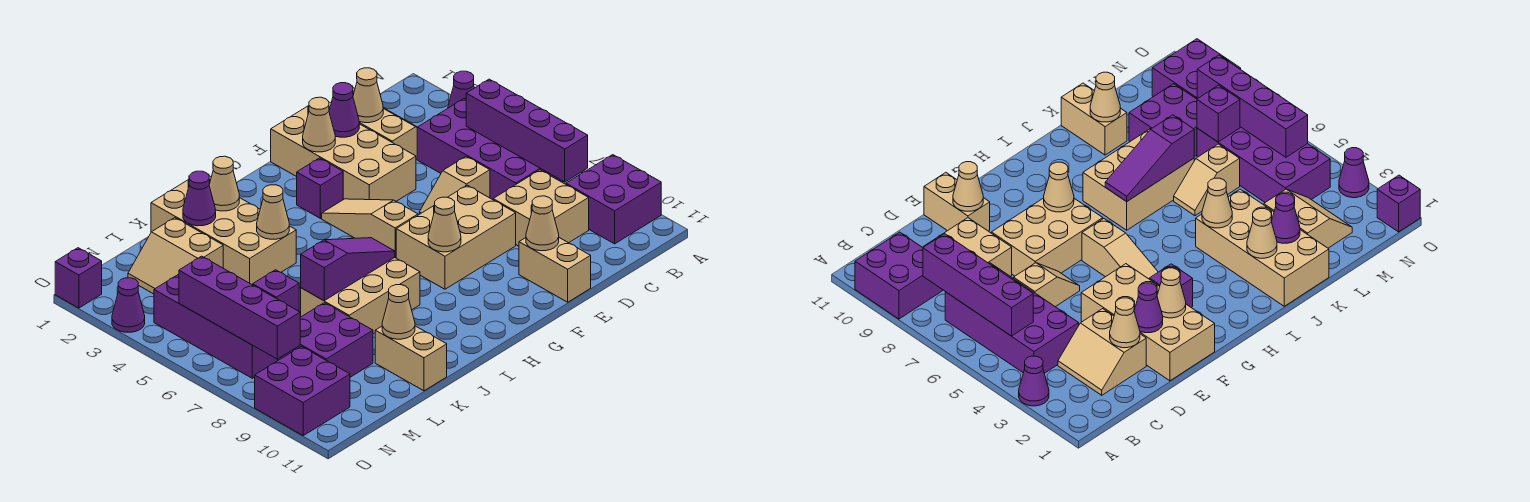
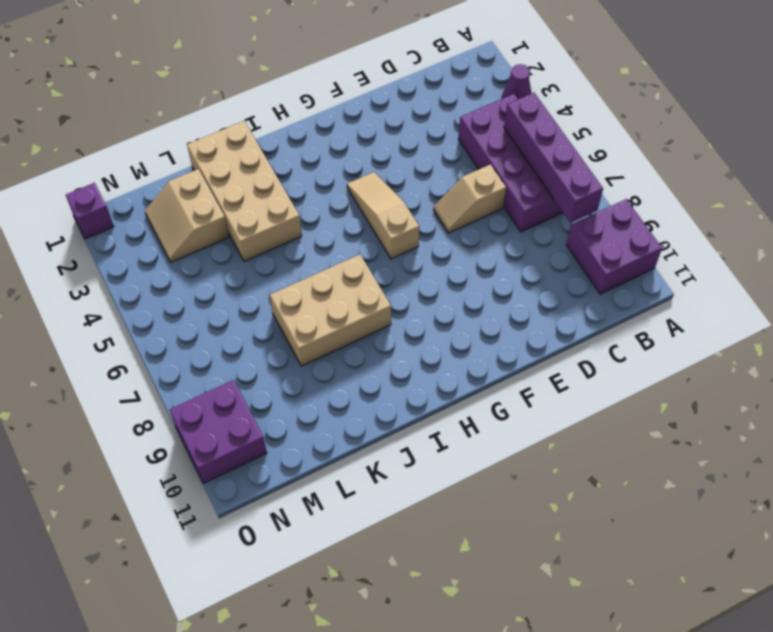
none -> tan slope C2:D3 level 1 top D
none -> tan brick C8:D9 level 1
none -> tan brick E1:F4 level 1
none -> tan brick E7:G8 level 1

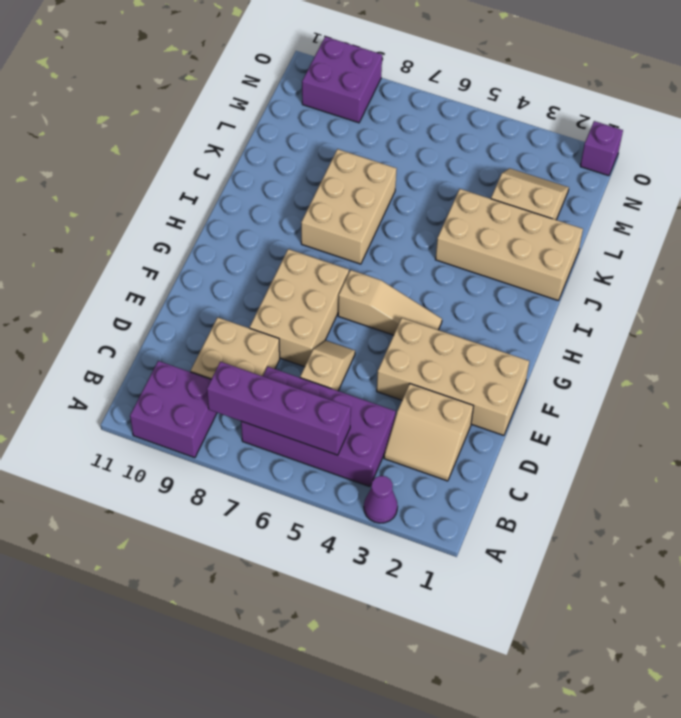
none -> tan brick E10:E11 level 1
none -> purple brick G3 level 1
none -> tan slope K6:L6 level 1 top L
none -> tan brick K10:K11 level 1

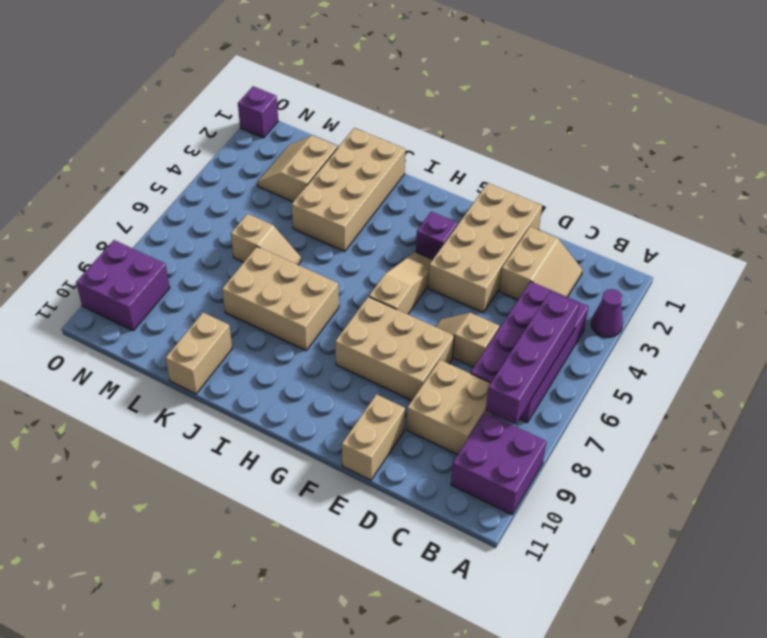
none -> purple brick L8:M9 level 1
none -> purple brick M4:N7 level 1
none -> purple cone O3 level 1
none -> tan cone D2 level 2

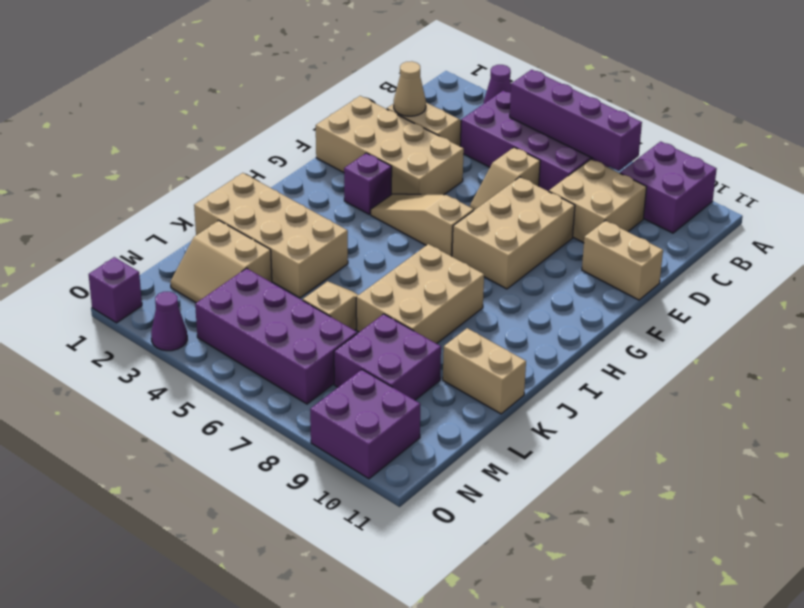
none -> purple cone E2 level 2
none -> tan cone E10 level 2
none -> tan cone F2 level 2
none -> tan cone G8 level 2

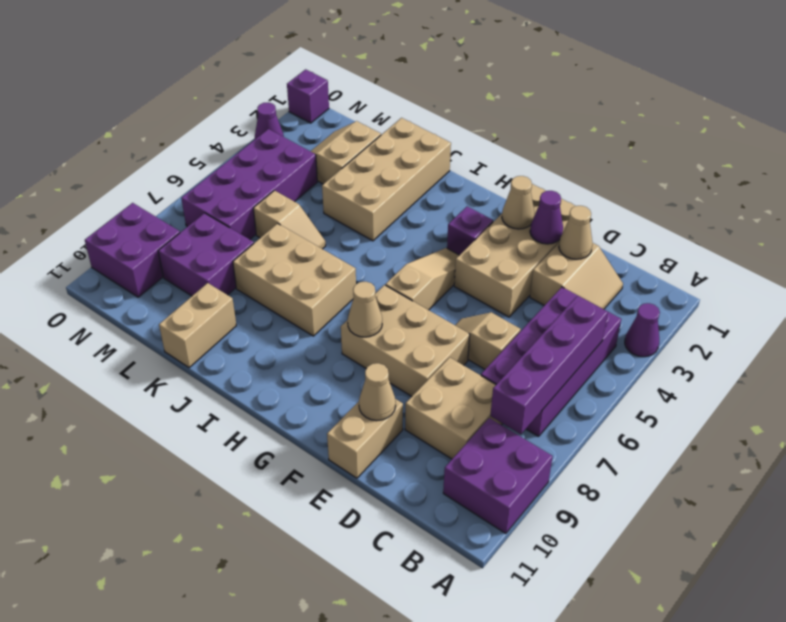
none -> purple slope I7:K7 level 2 top K
none -> tan cone J2 level 2
none -> tan cone J4 level 2
none -> purple cone K2 level 2

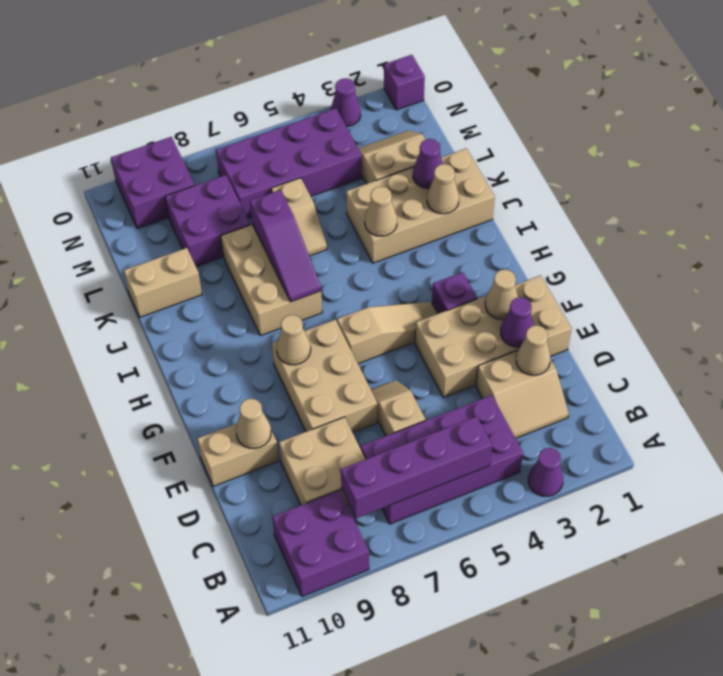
none -> tan cone K10 level 2
none -> purple brick M7 level 2
none -> purple brick N5:N8 level 2

